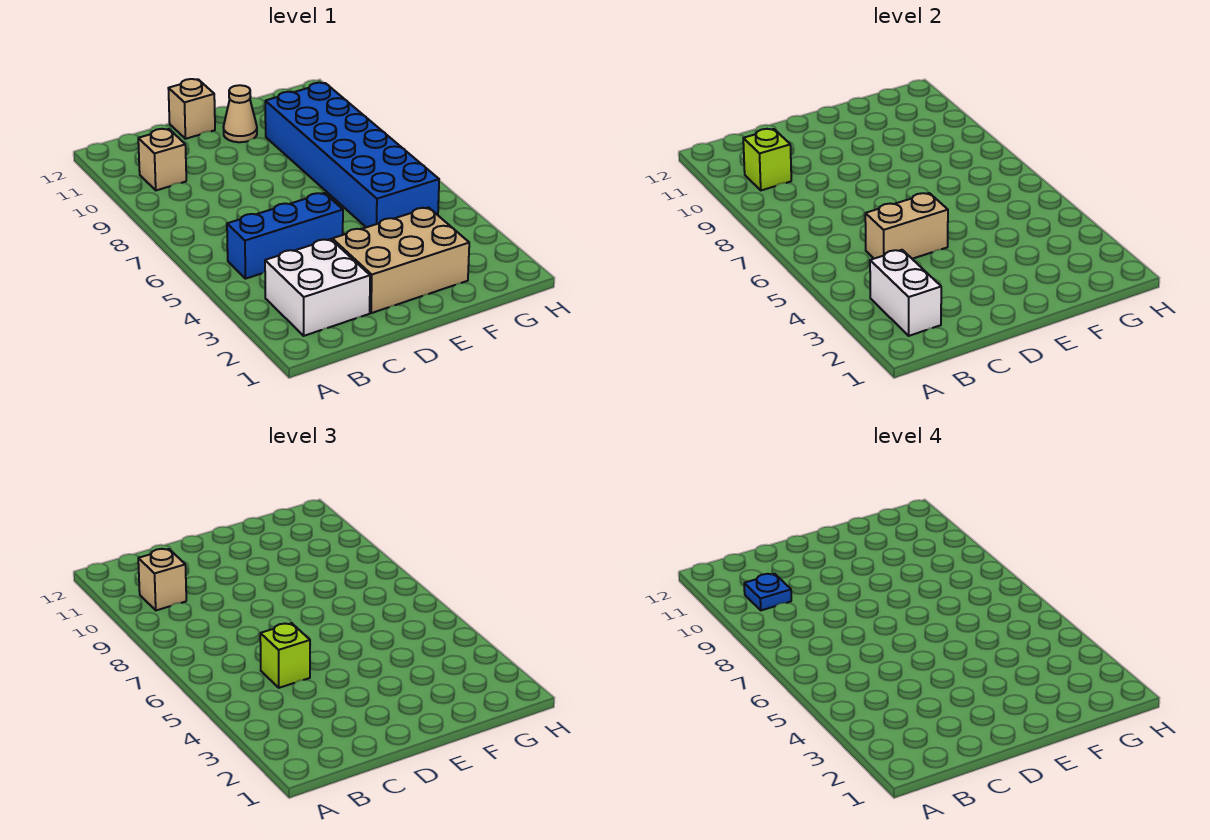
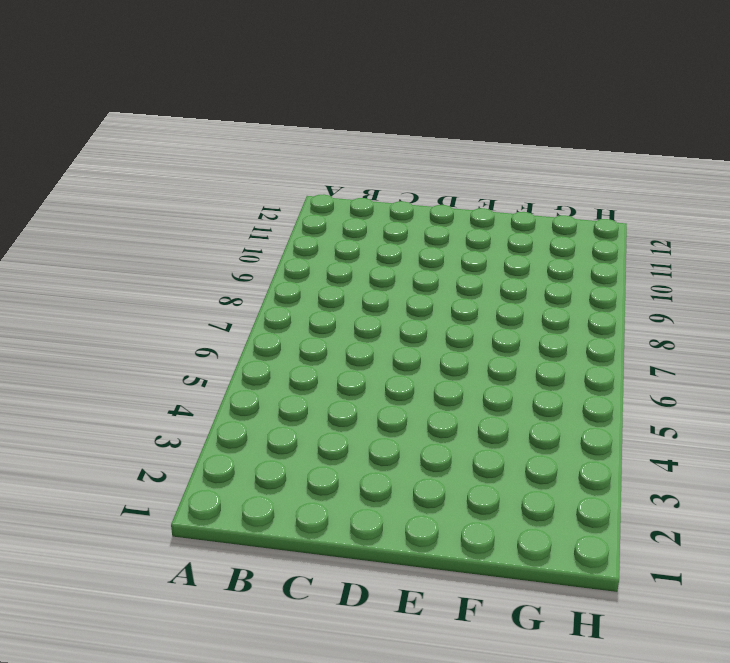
none -> white brick B2:C3 level 1
none -> blue brick B5:D5 level 1
none -> tan brick B10 level 1

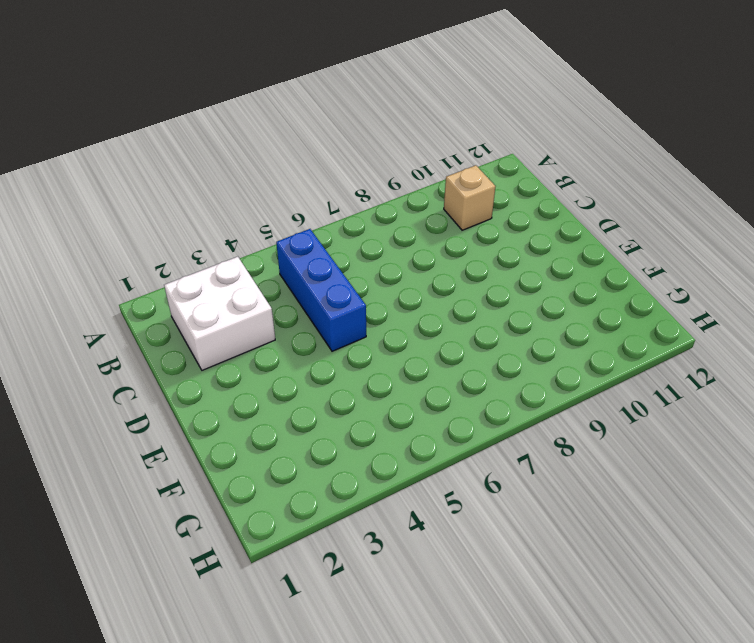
none -> tan brick D2:F3 level 1
none -> tan brick D12 level 1
none -> tan cone E11 level 1

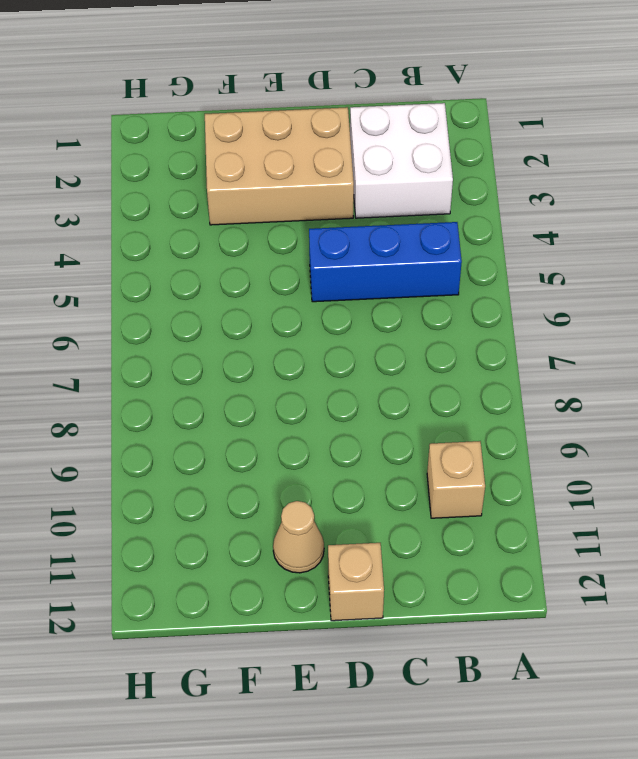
none -> blue brick F5:G10 level 1
none -> white brick B2:B3 level 2
none -> lime brick B10 level 2

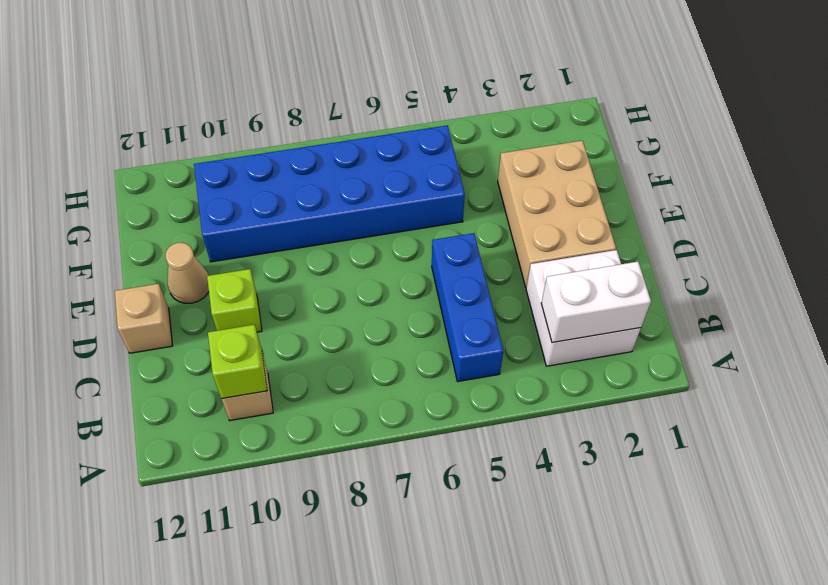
lime brick D10 level 1 -> lime brick C5 level 3
none -> tan brick C5:D5 level 2
none -> tan brick B10 level 3
none -> blue plate B10 level 4

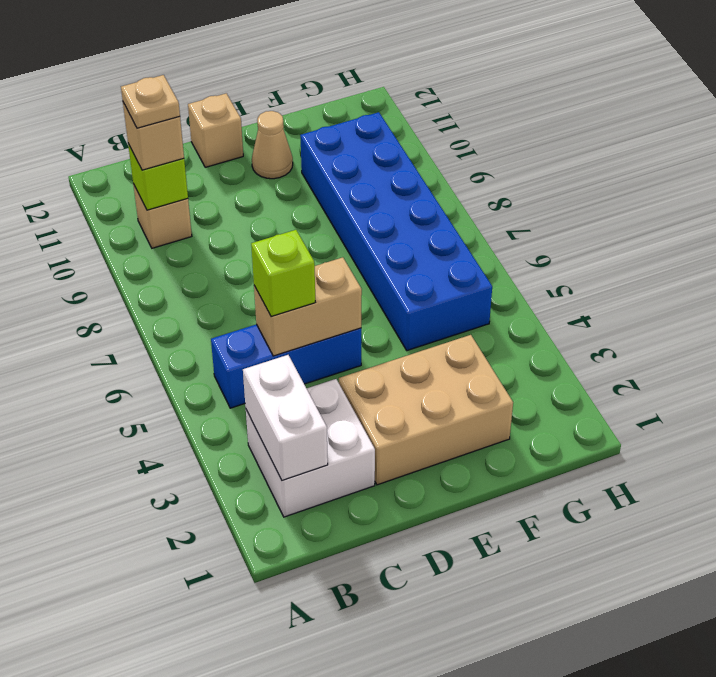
tan plate B10 level 4 -> blue plate B10 level 4

